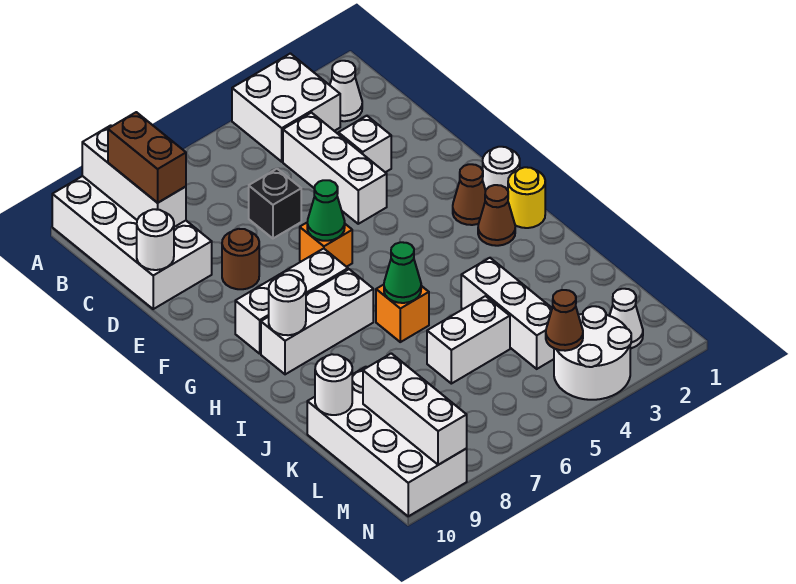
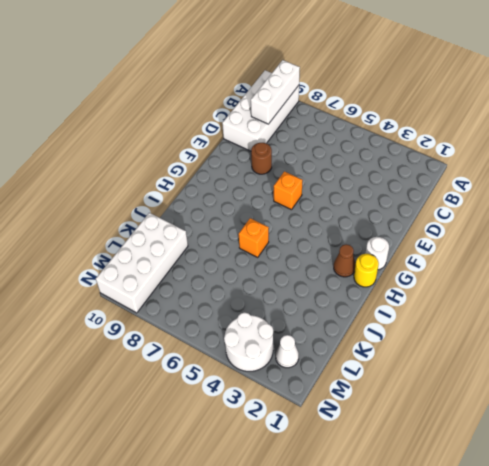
none -> white brick A3:B4 level 1
none -> white cone B2 level 1
none -> white brick C4:E4 level 1

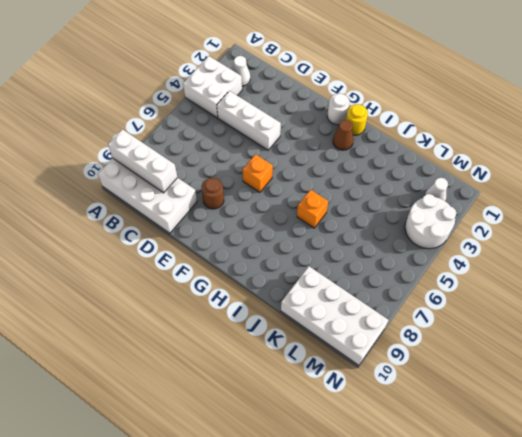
none -> white brick D3 level 1
none -> black brick D6 level 1
none -> brown cone G2 level 1

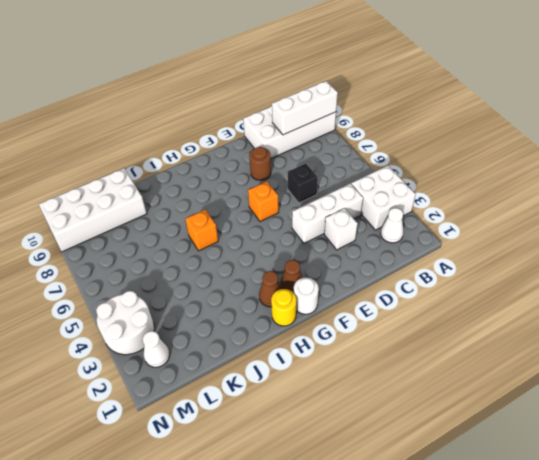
none -> white brick G7:G9 level 1
none -> white brick H7:H9 level 1
none -> white brick J4:L4 level 1

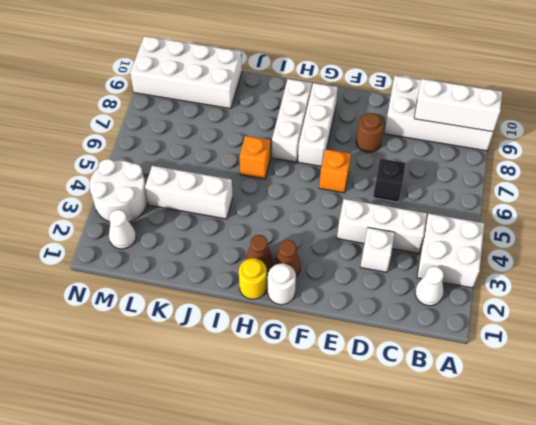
none -> white brick K5:K6 level 1
none -> white round brick D10 level 2
none -> green cone F6 level 2

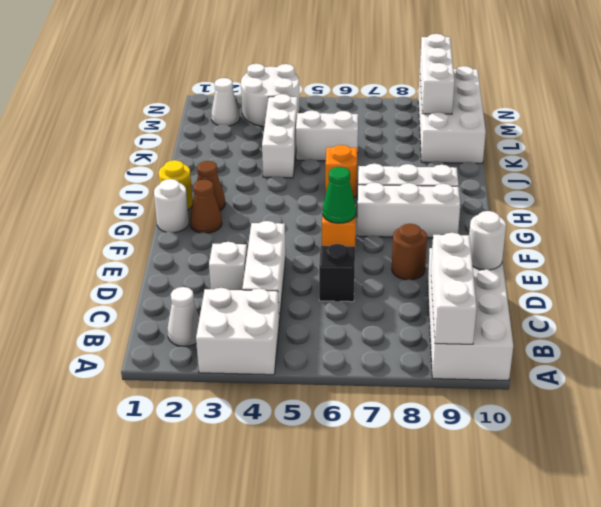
none -> white round brick H9 level 2
none -> green cone I6 level 2
none -> white round brick K10 level 2

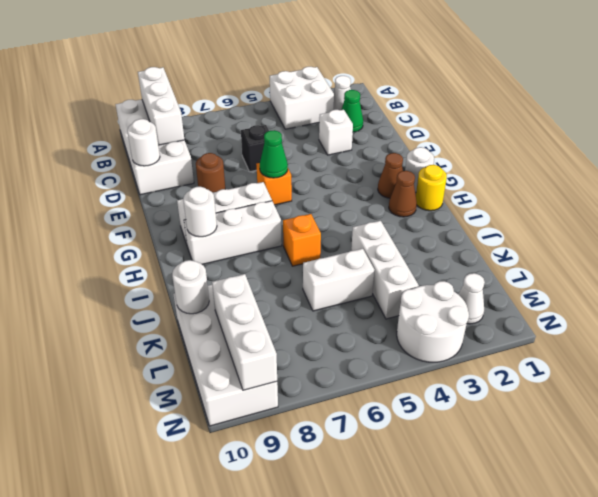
green cone C2 level 1 -> green cone I6 level 2
none -> white brick C4:E4 level 1
none -> brown cone M4 level 2
none -> brown brick B9:C9 level 3

